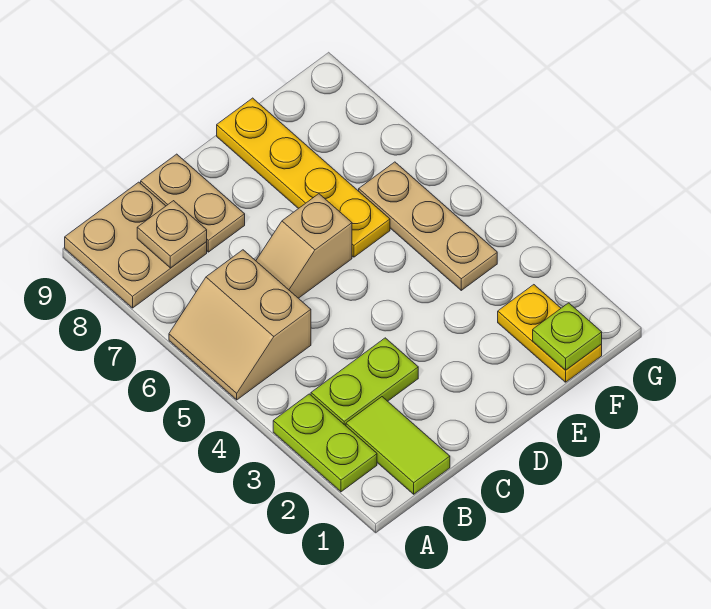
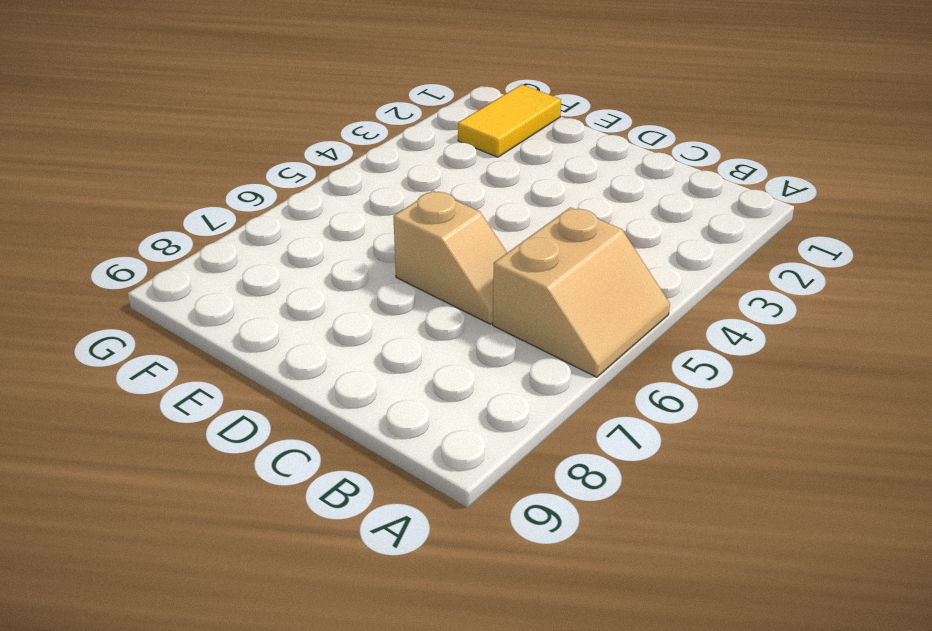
yellow tile F1:F2 level 1 -> yellow plate F1:F2 level 1
none -> lime plate A2:A3 level 1
none -> tan plate A8:B9 level 1
none -> lime tile B1:B2 level 1

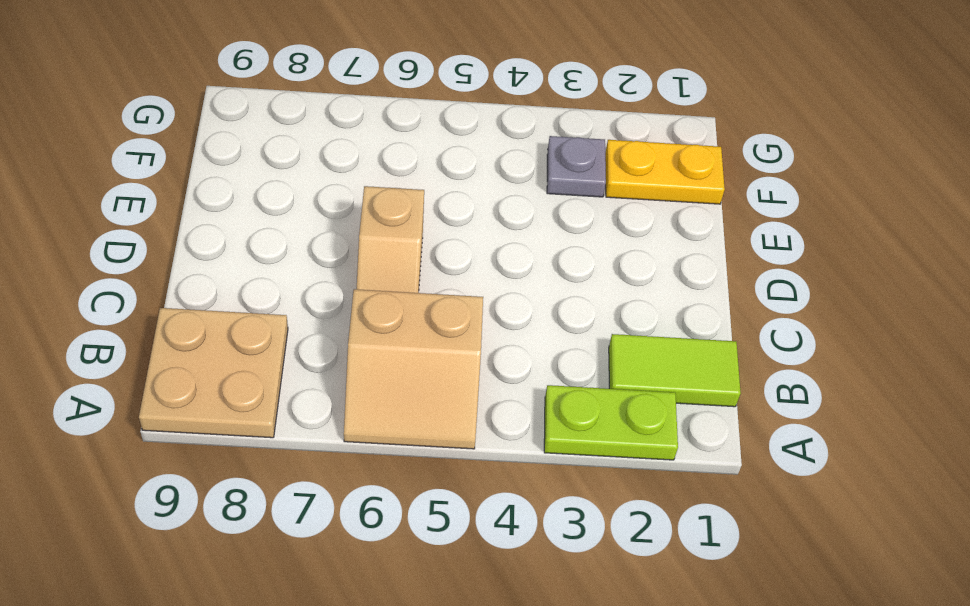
grey plate F3 level 1 -> none
none -> lime plate B3:C3 level 1
none -> tan plate C8:C9 level 1
none -> yellow plate E6:E9 level 1

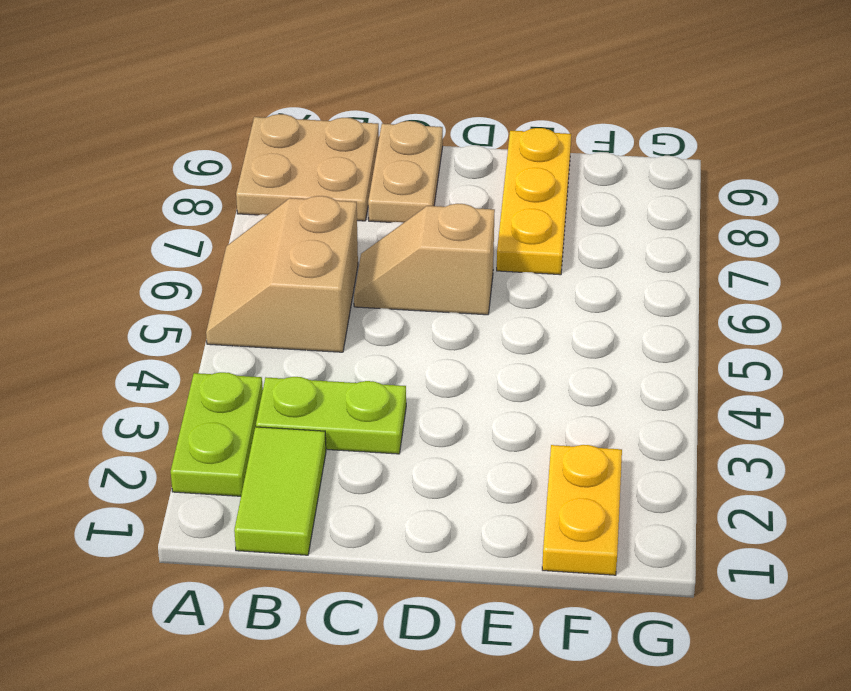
yellow plate E7:E9 level 1 -> yellow plate E6:E9 level 1
none -> tan plate F4:F6 level 1
none -> tan plate B8 level 2
none -> lime plate F1 level 2

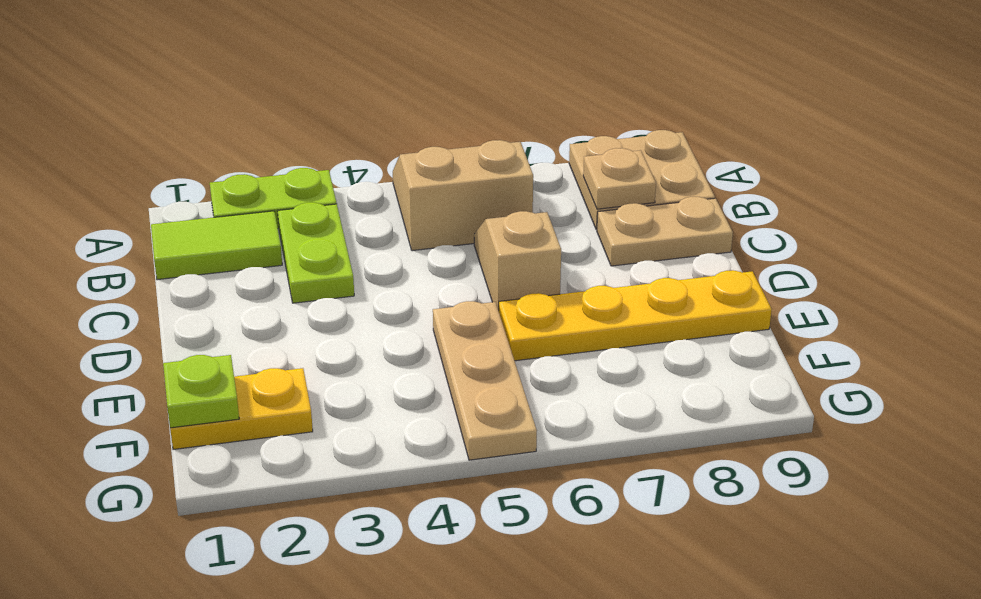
tan plate E5:G5 level 1 -> tan plate F4:F6 level 1

